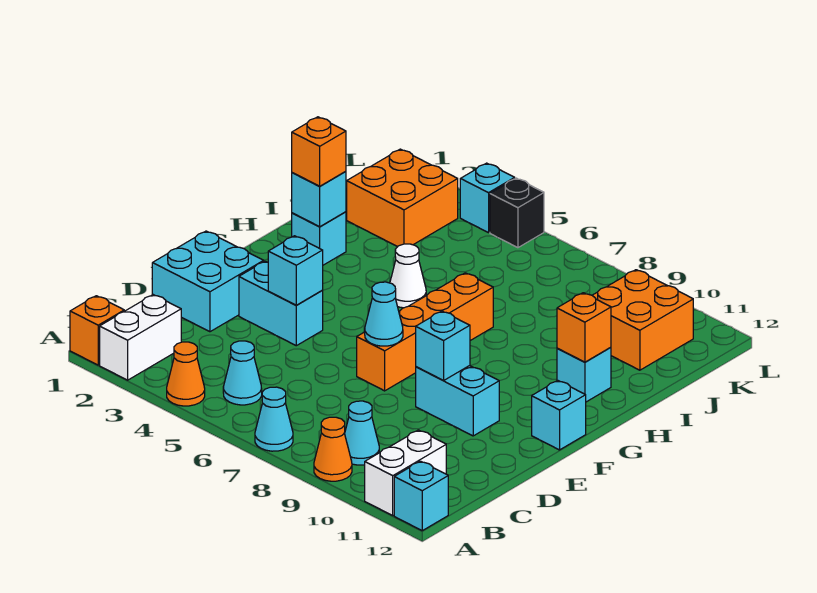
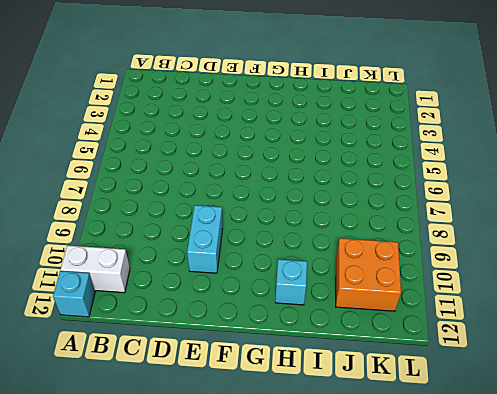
none -> orange brick A1 level 1
none -> white brick A2:B2 level 1
none -> orange cone A4 level 1

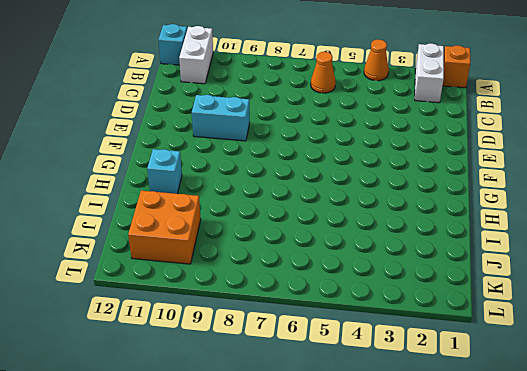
orange cone B6 level 1 -> orange cone A9 level 1
none -> cyan cone A7 level 1
none -> cyan cone B5 level 1
none -> cyan cone B9 level 1

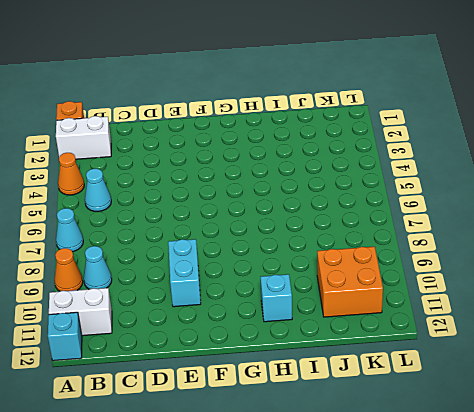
none -> cyan brick D1:E2 level 1
none -> cyan brick E3:E4 level 1
none -> orange brick E7:H7 level 1

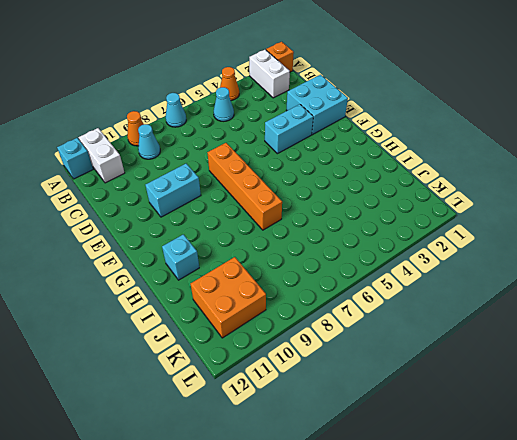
none -> cyan brick F12 level 1
none -> cyan brick H2 level 1
none -> white cone H5 level 1

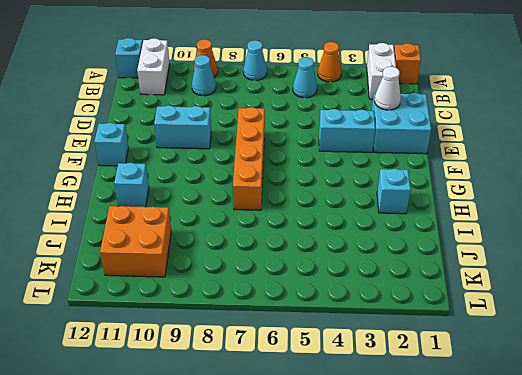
white cone D2 level 2 -> white cone H5 level 1
none -> orange brick J2:K3 level 1
none -> cyan brick L4 level 1
none -> black brick L5 level 1

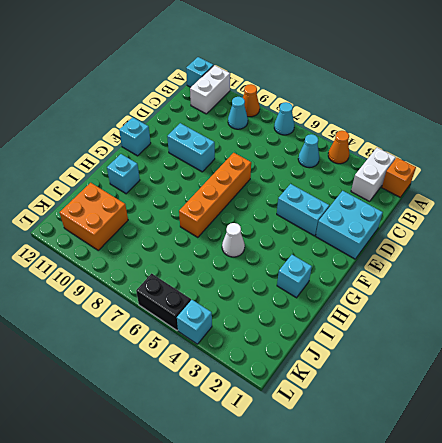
black brick L5:L6 level 1 -> black brick L5 level 1
none -> orange brick J2:K3 level 1
none -> cyan brick E4 level 2
none -> cyan cone E7 level 2

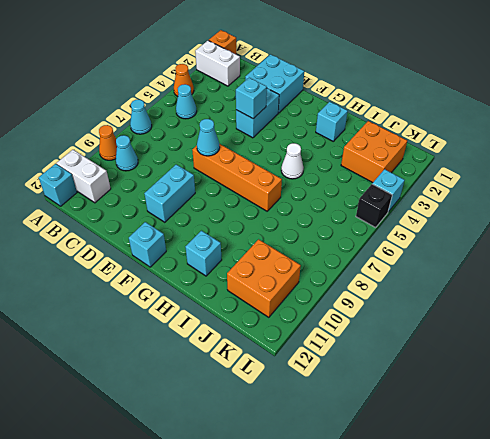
none -> cyan brick E9 level 2
none -> cyan brick H2 level 2
none -> orange brick H11 level 2

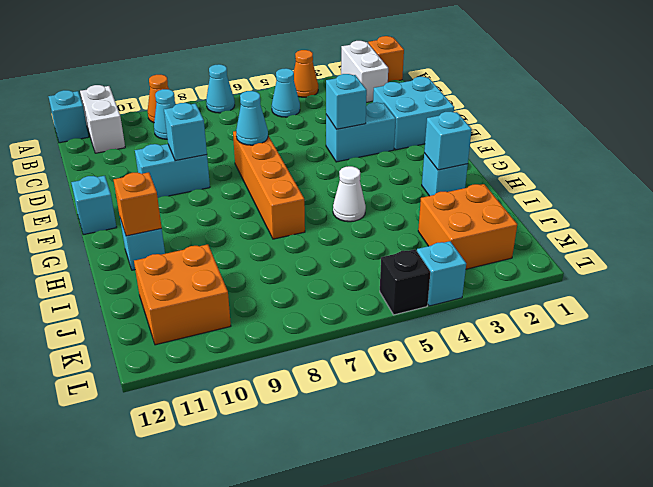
none -> orange brick H2 level 3

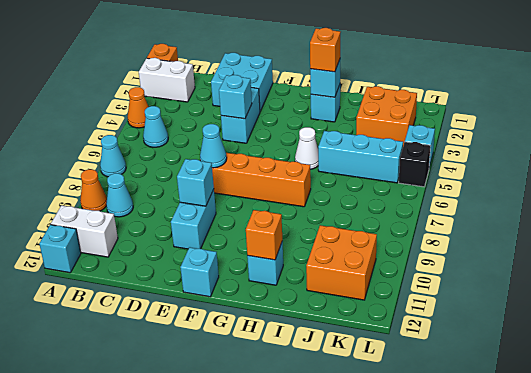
cyan brick I5:K5 level 1 -> none

